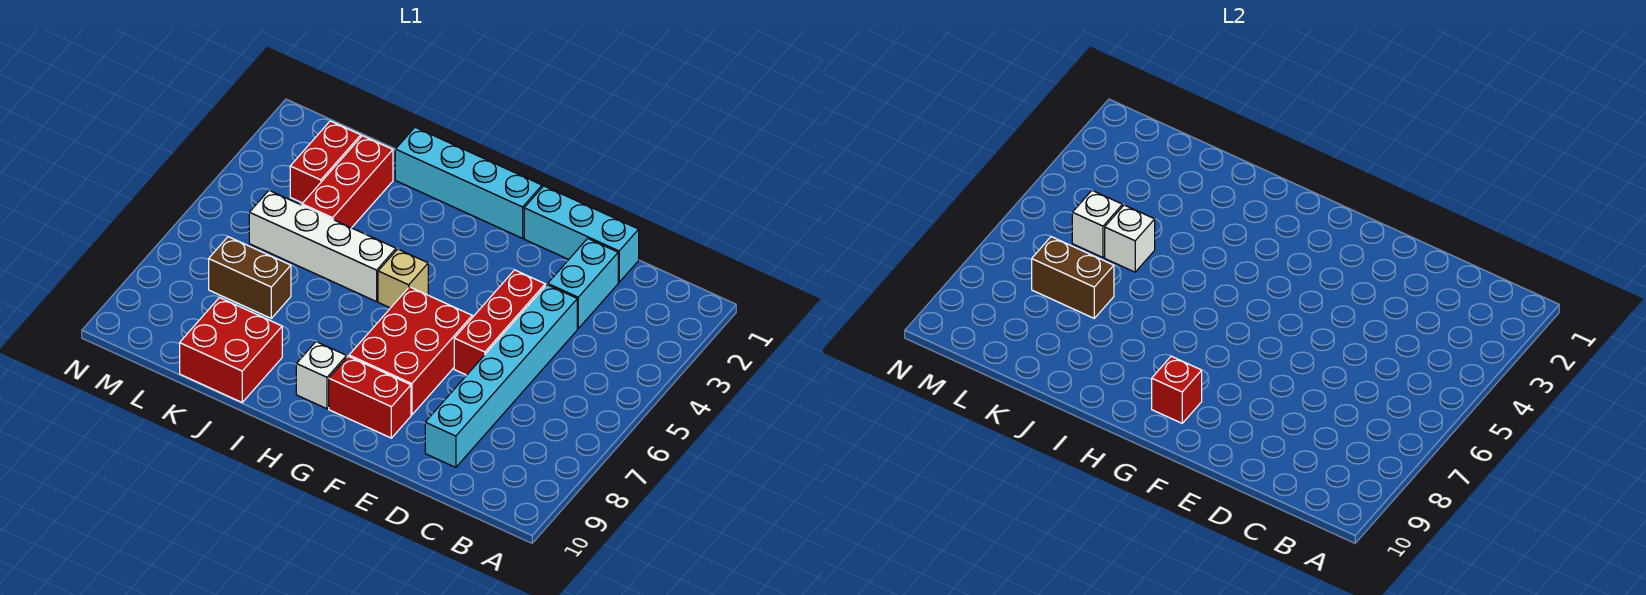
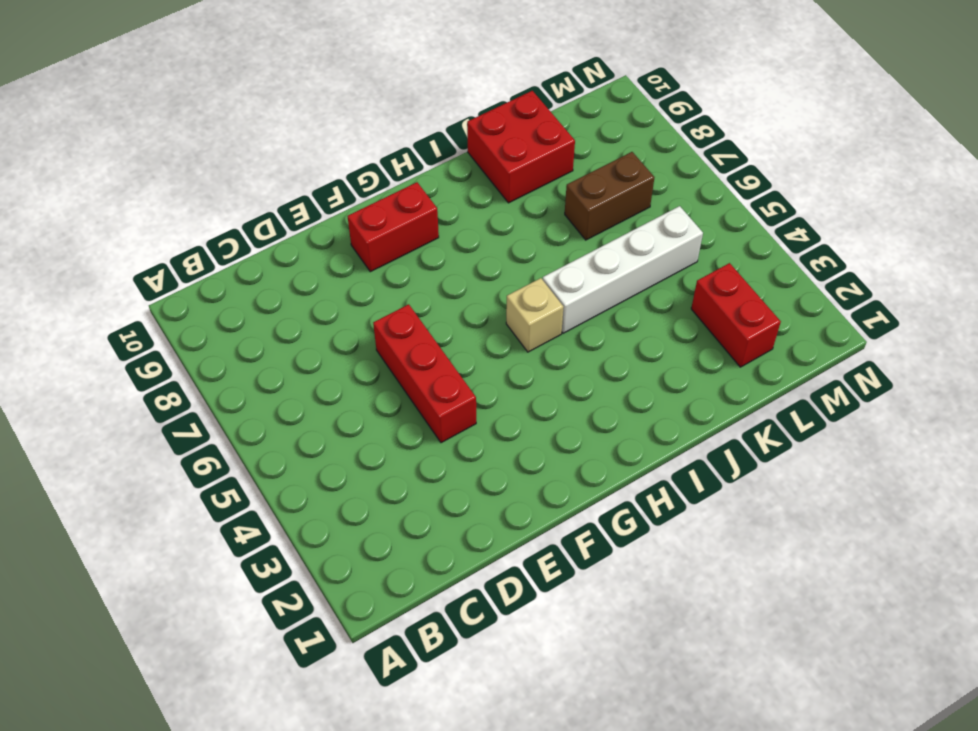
none -> cyan brick D1:F1 level 1
none -> cyan brick D2:D3 level 1
none -> cyan brick D4:D9 level 1

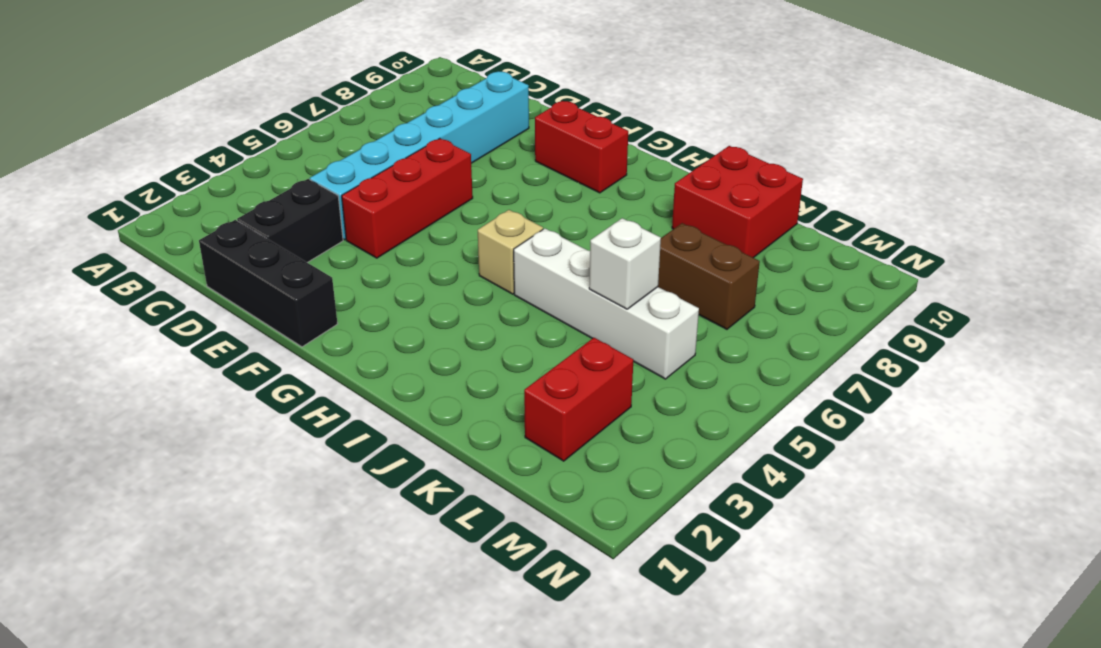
black brick D1:F1 level 1 -> cyan brick D1:F1 level 1
black brick D2:D3 level 1 -> cyan brick D2:D3 level 1
none -> red brick F6:G8 level 1
none -> cyan brick G1:J1 level 1
none -> white brick H9 level 1

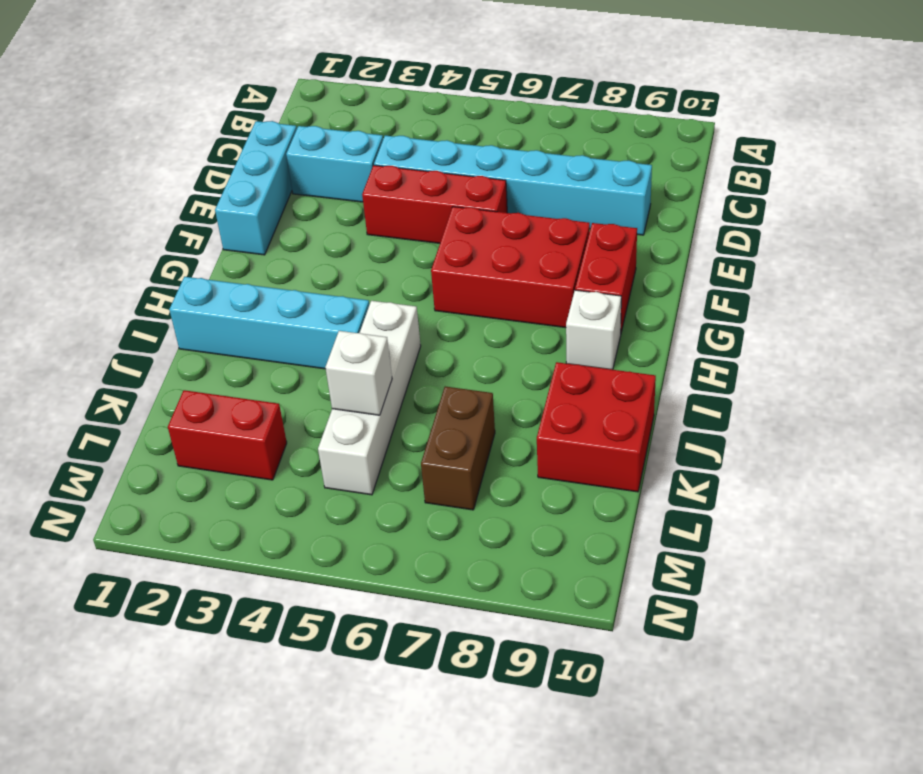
cyan brick I1:I4 level 1 -> cyan brick G1:J1 level 1
none -> tan brick H5 level 1
none -> red brick K2:K4 level 1
none -> red brick G9 level 2

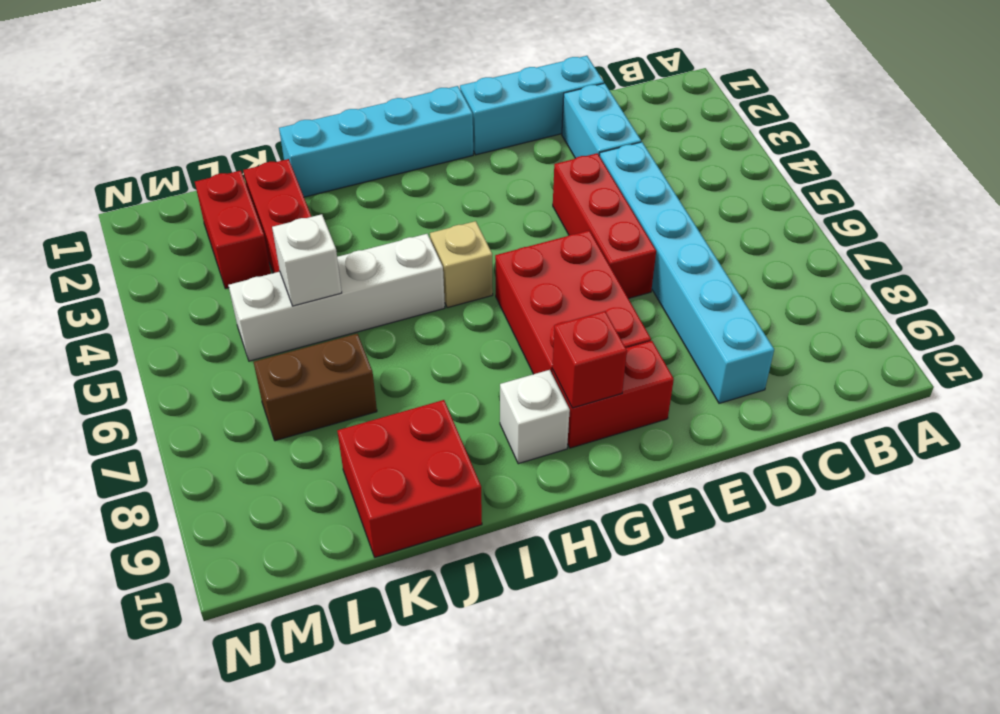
none -> brown brick K7:L7 level 2
none -> white brick L5 level 2

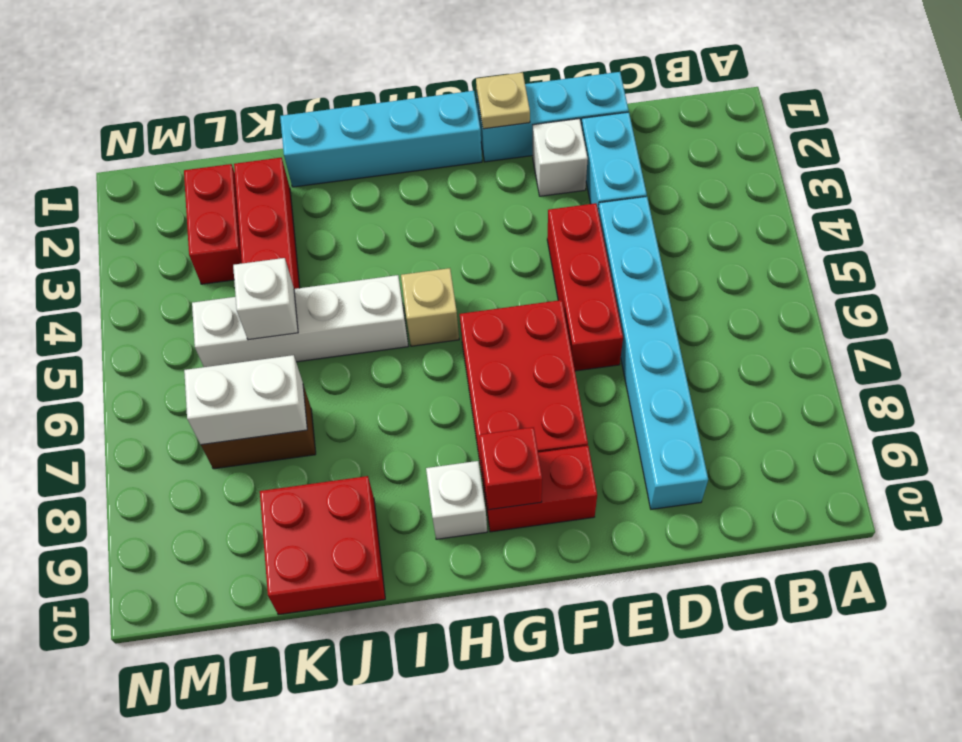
white brick E2 level 1 -> white brick L5 level 2
tan plate F1 level 2 -> none
white brick K7:L7 level 2 -> brown brick K7:L7 level 2

